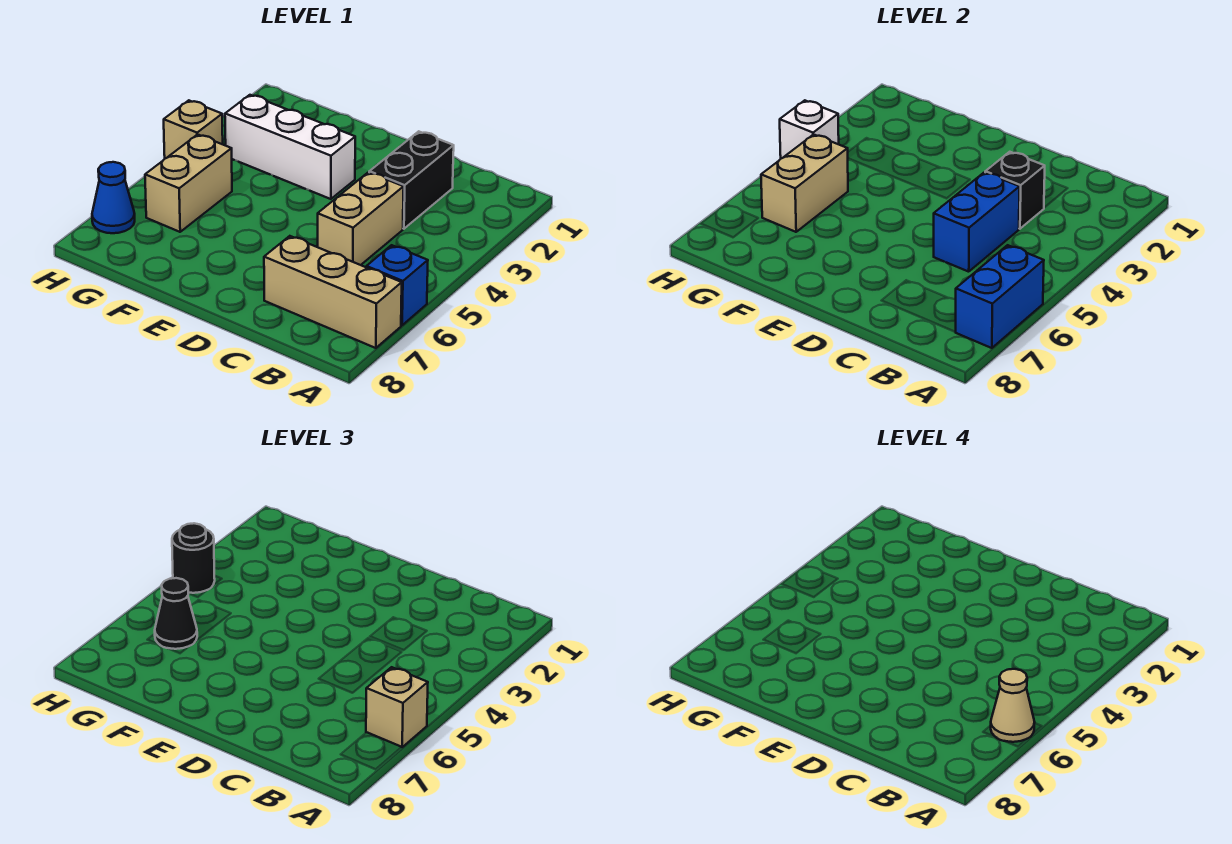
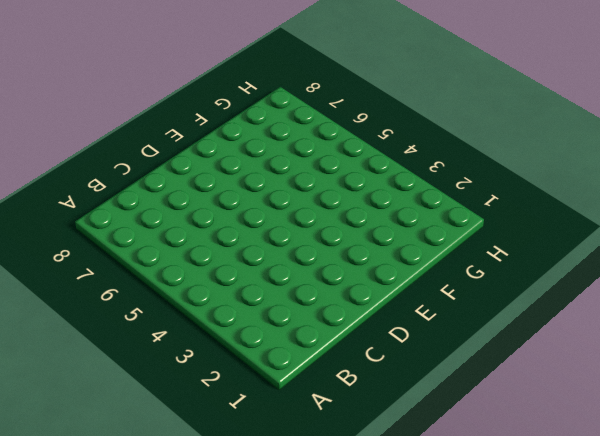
none -> blue brick A6 level 1
none -> tan brick A7:C7 level 1
none -> black brick C2:C3 level 1

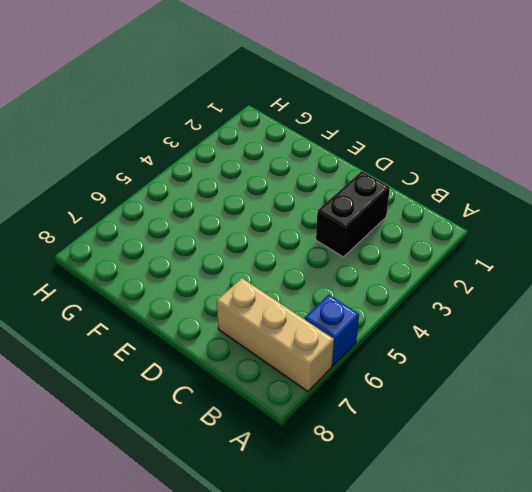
none -> tan brick C4:C5 level 1
none -> white brick E3:G3 level 1
none -> tan brick G5:G6 level 1

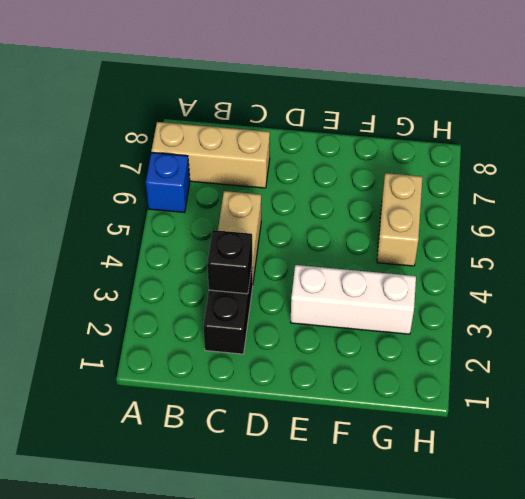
none -> tan brick H4 level 1
none -> blue cone H7 level 1
none -> blue brick A6:A7 level 2

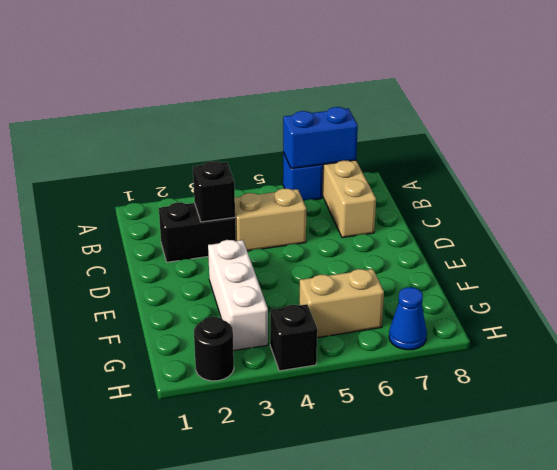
black round brick H2 level 1 -> black round brick H4 level 3
black brick H4 level 1 -> tan brick H4 level 1
none -> blue brick C4:C5 level 2
none -> tan brick G5:G6 level 2
none -> white brick H4 level 2

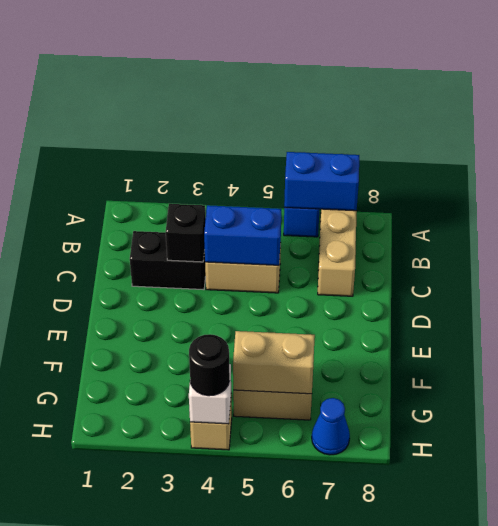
none -> white brick E3:G3 level 1
none -> tan brick A6 level 3
none -> black cone G6 level 3

